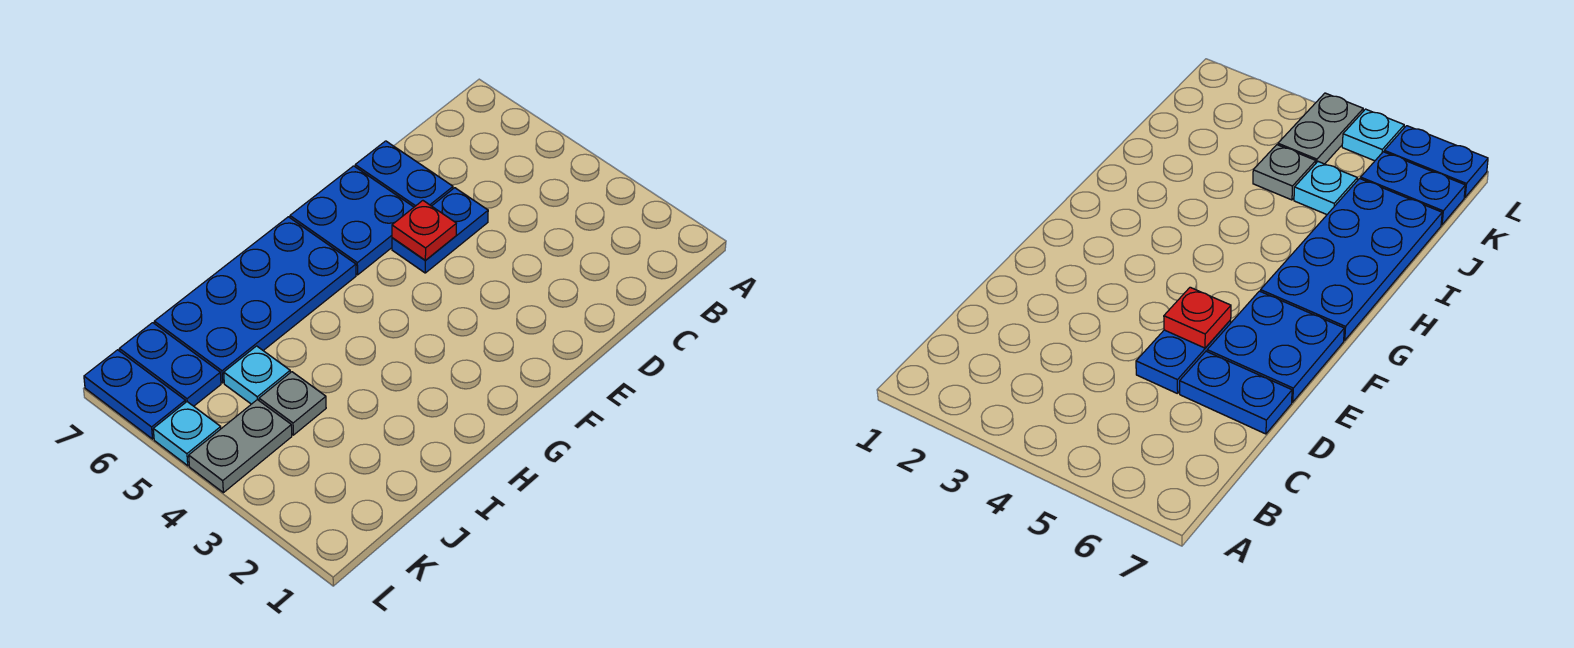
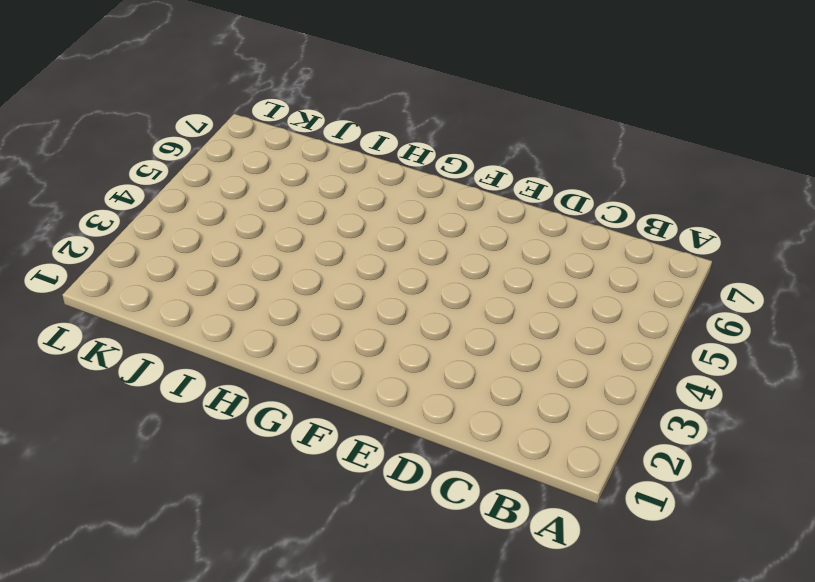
none -> blue plate D5:E5 level 1
none -> blue plate D6:D7 level 1

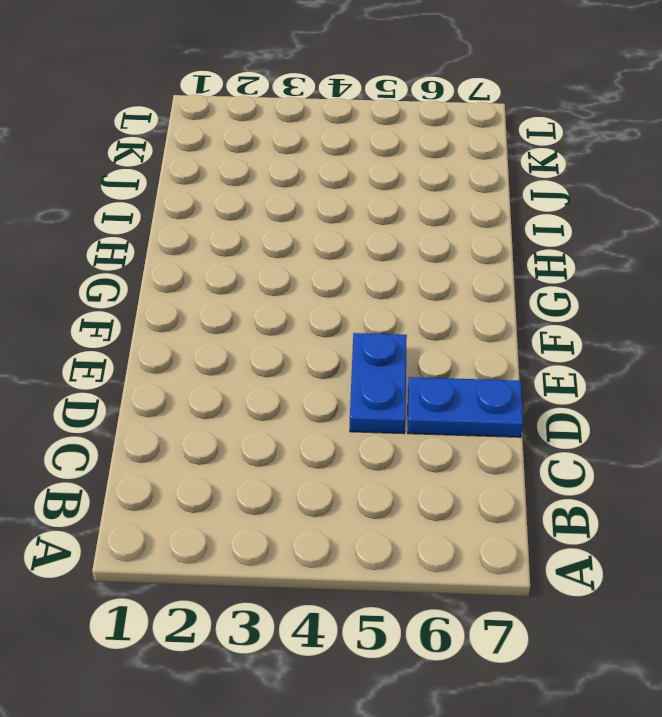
none -> blue plate E6:F7 level 1
none -> blue plate G6:J7 level 1

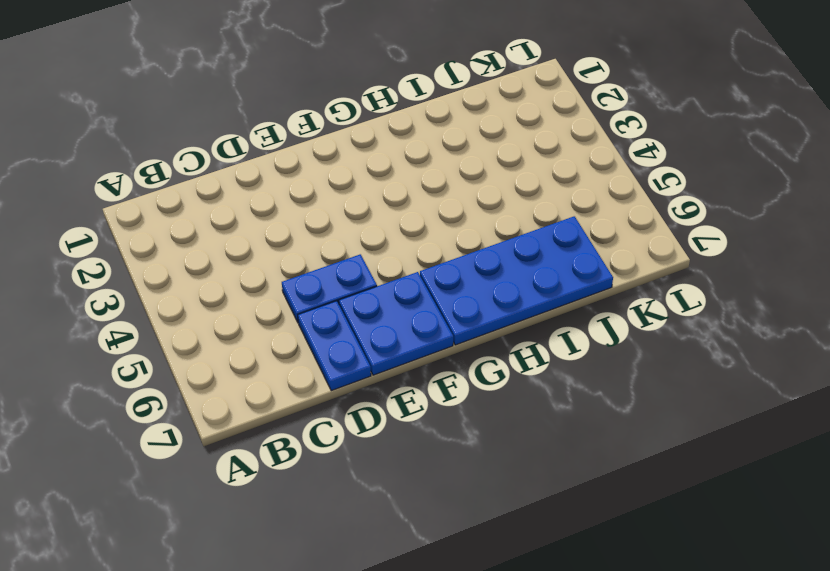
none -> grey plate J4 level 1
none -> cyan plate J5 level 1

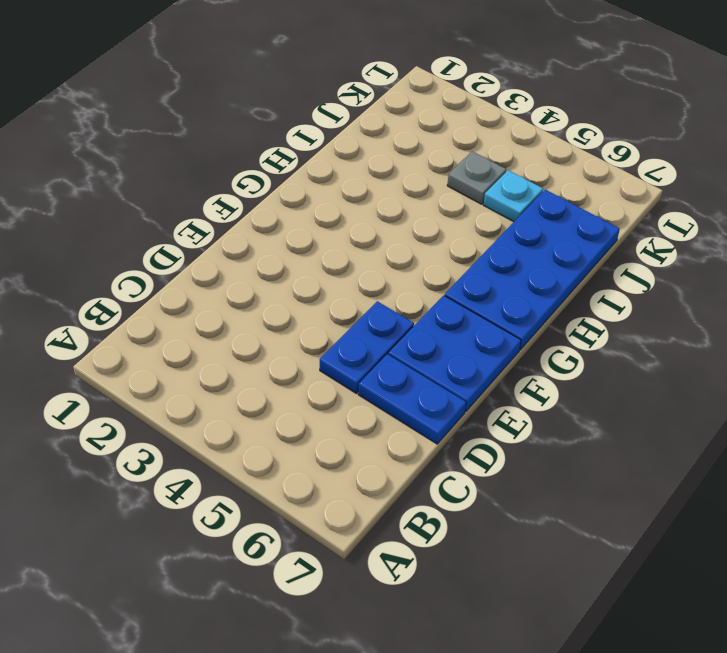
none -> grey plate K4:L4 level 1
none -> blue plate K6:K7 level 1

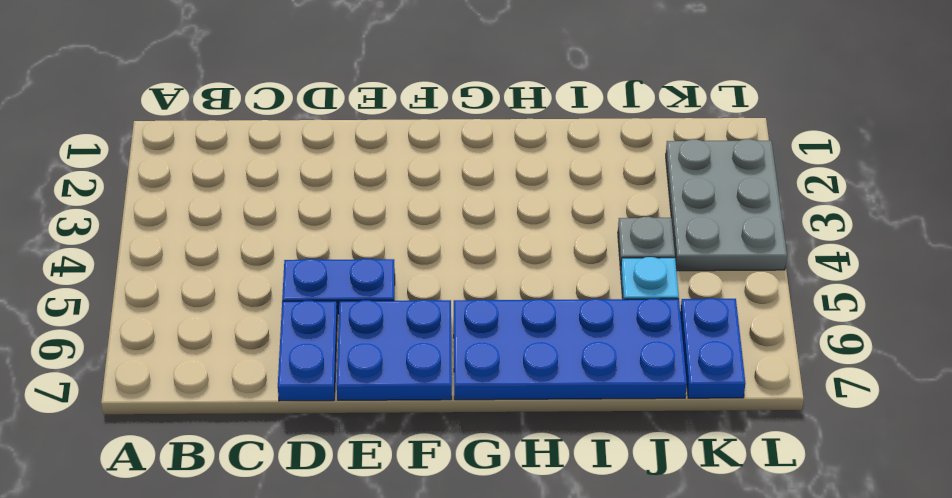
grey plate K2:L4 level 1 -> grey plate K4:L4 level 1
none -> cyan plate L5 level 1
none -> blue plate L6:L7 level 1

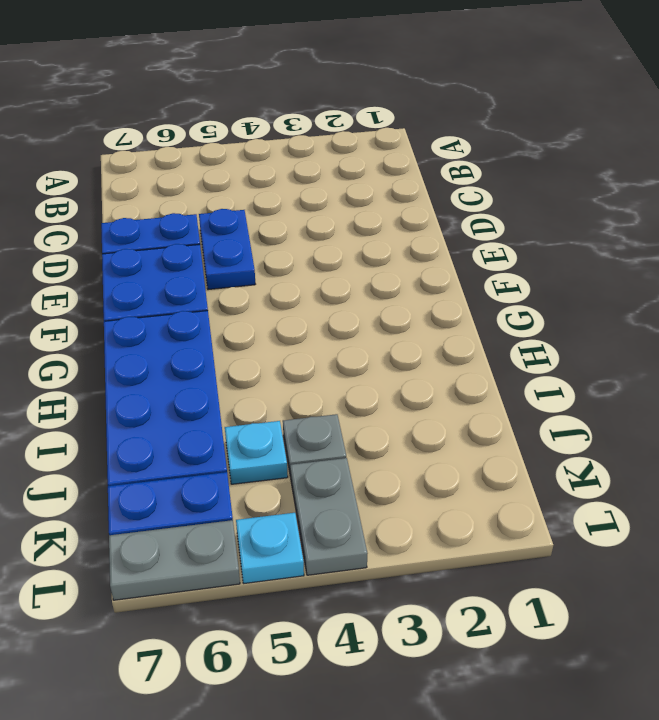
grey plate L6:L7 level 1 -> blue plate L6:L7 level 1
none -> red plate E5 level 2

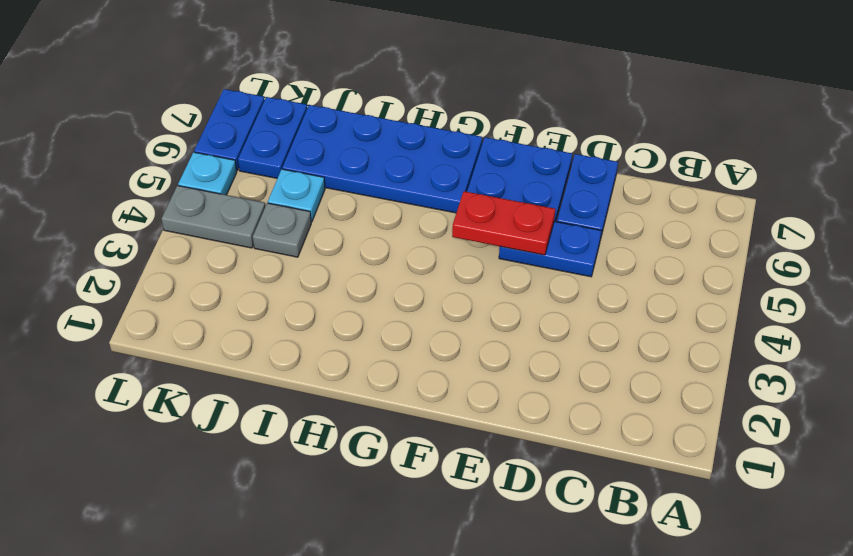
red plate E5:F5 level 2 -> red plate E5 level 2

